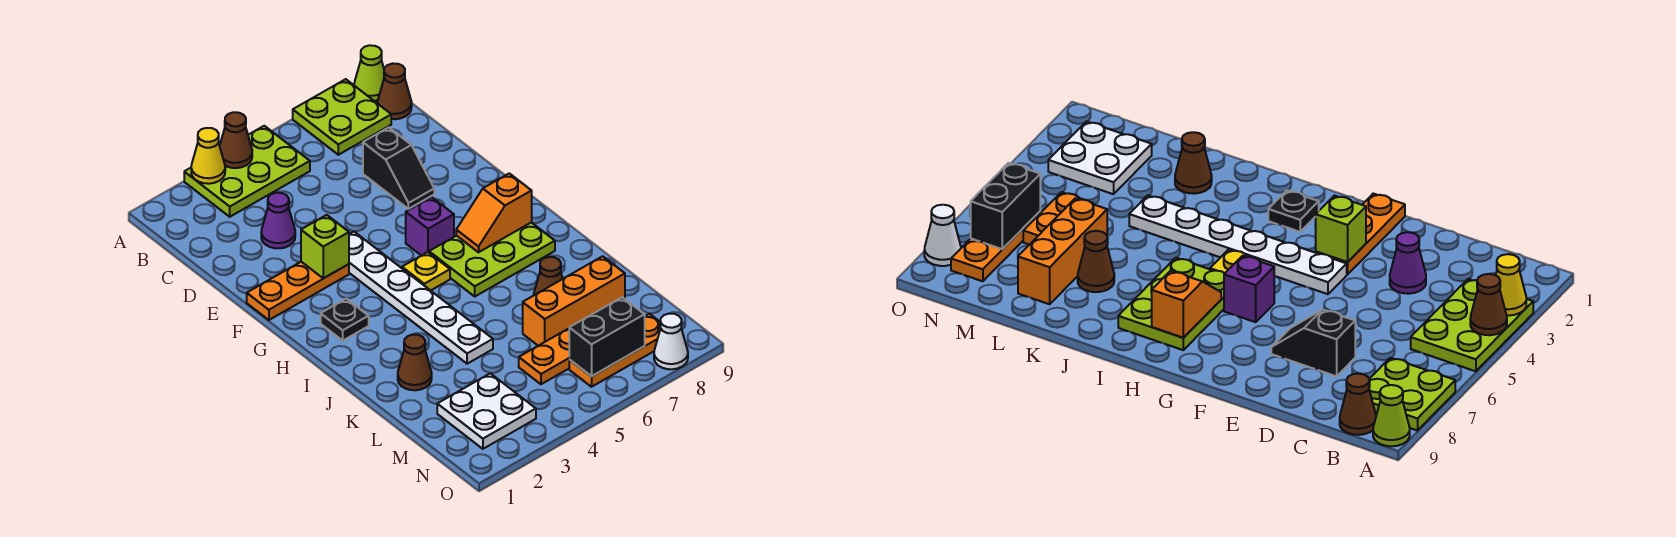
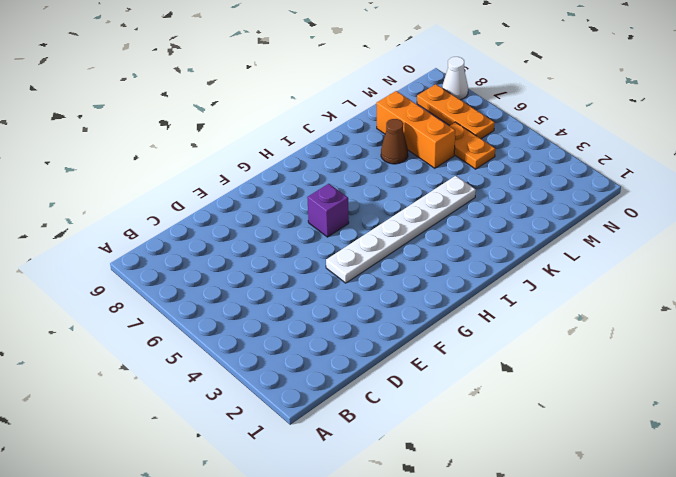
none -> lime plate A3:B5 level 1
none -> lime plate A7:B8 level 1
none -> lime cone A9 level 1

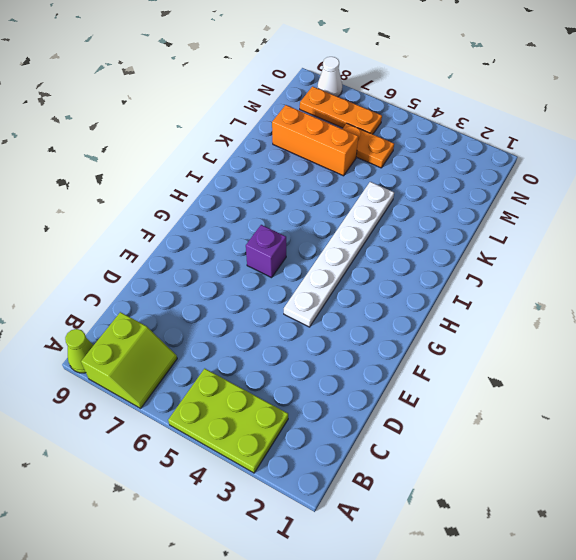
lime slope A7:B8 level 1 top 8 -> lime plate A7:B8 level 1
none -> brown cone B9 level 1
none -> purple cone D3 level 1
none -> black slope D7:E7 level 1 top D

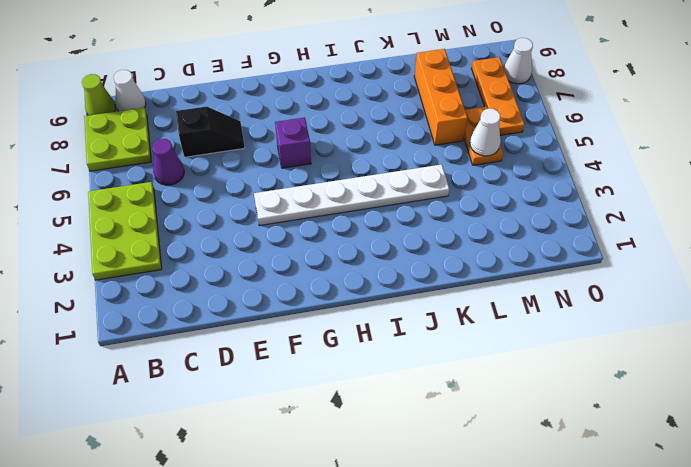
white cone B9 level 1 -> brown cone B9 level 1
purple cone C6 level 1 -> purple cone D3 level 1
white cone M5 level 2 -> none
none -> orange plate F1:F3 level 1
none -> black plate H2 level 1
none -> yellow plate H5 level 1

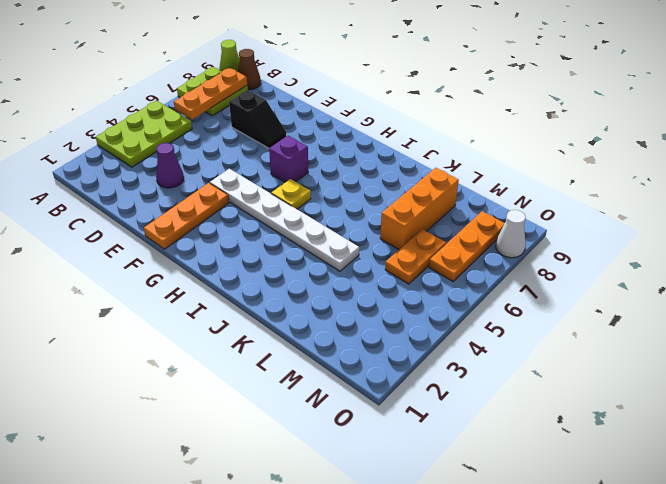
orange plate B6:B8 level 2 -> none
none -> black plate H2 level 1
none -> lime plate H6:I8 level 1
none -> brown cone K2 level 1

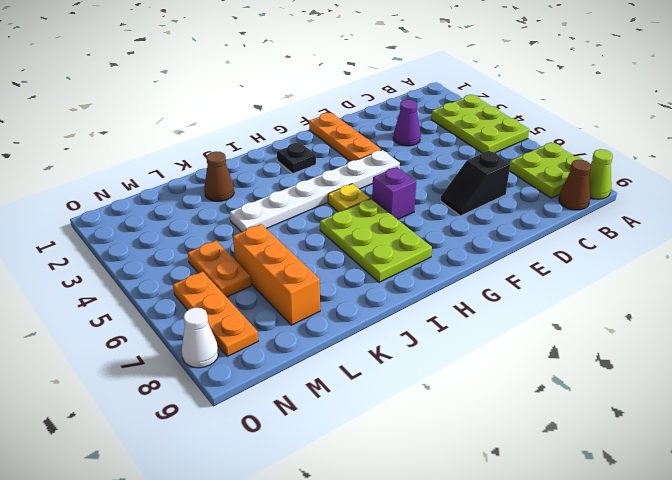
none -> brown cone K7 level 1
none -> white plate M2:N3 level 1
none -> yellow cone A3 level 2

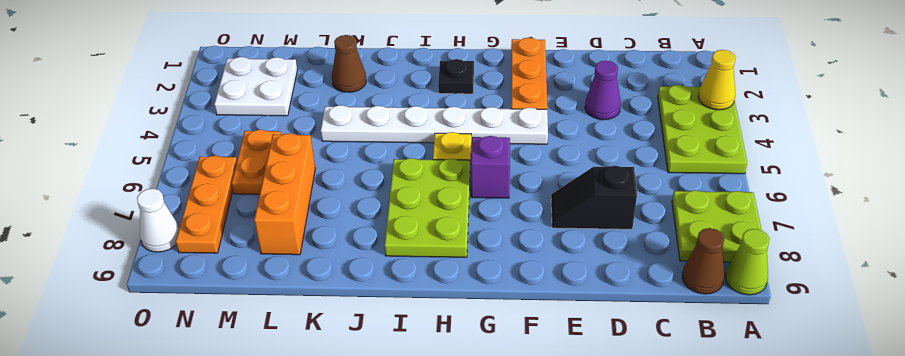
none -> brown cone K7 level 1
none -> brown cone A4 level 2
none -> lime brick F3 level 2

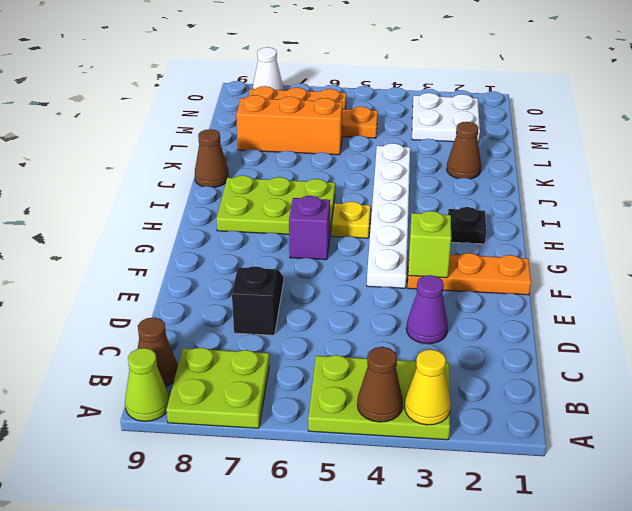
brown cone J9 level 1 -> brown cone K7 level 1
none -> orange slope H7:H8 level 2 top 8
none -> black brick N6:N7 level 2

